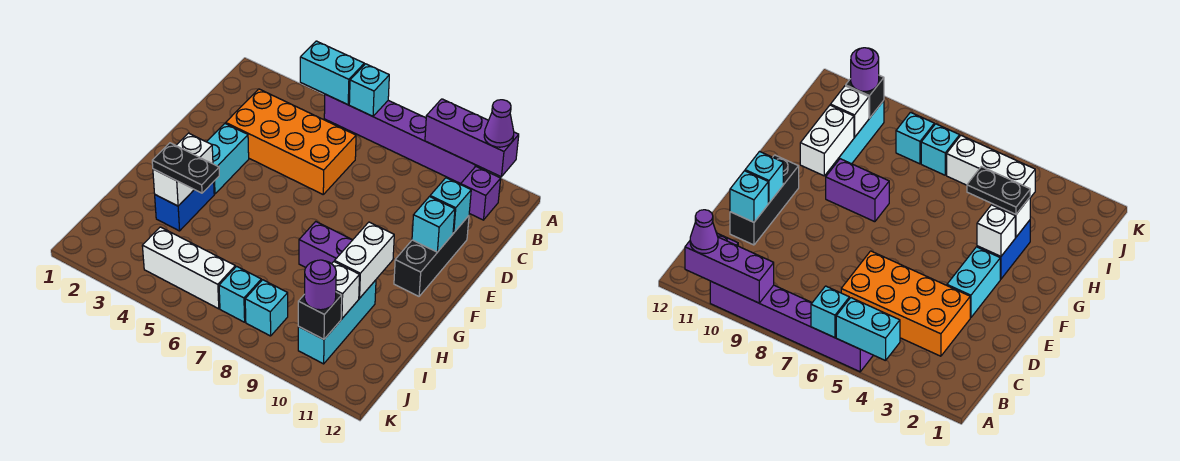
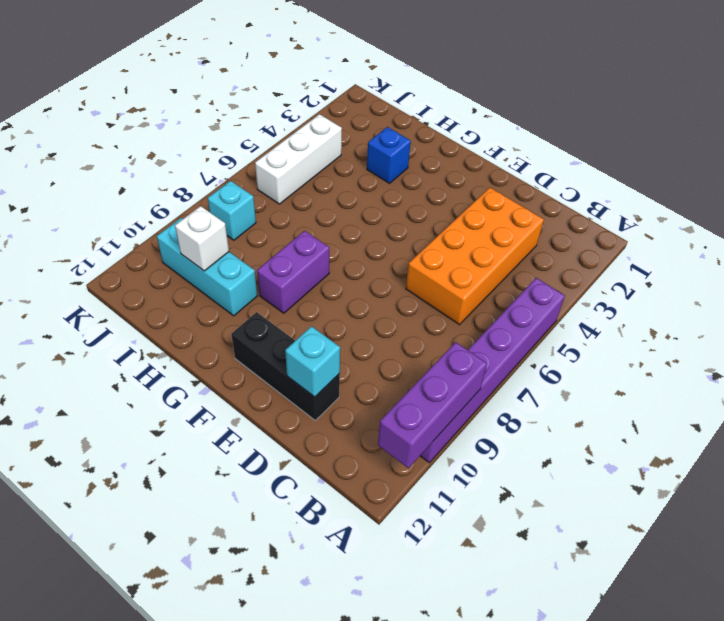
blue brick H3 level 1 -> blue brick G3:H3 level 1
none -> purple brick B11 level 1
none -> cyan brick E3:F3 level 1
none -> cyan brick J7 level 1

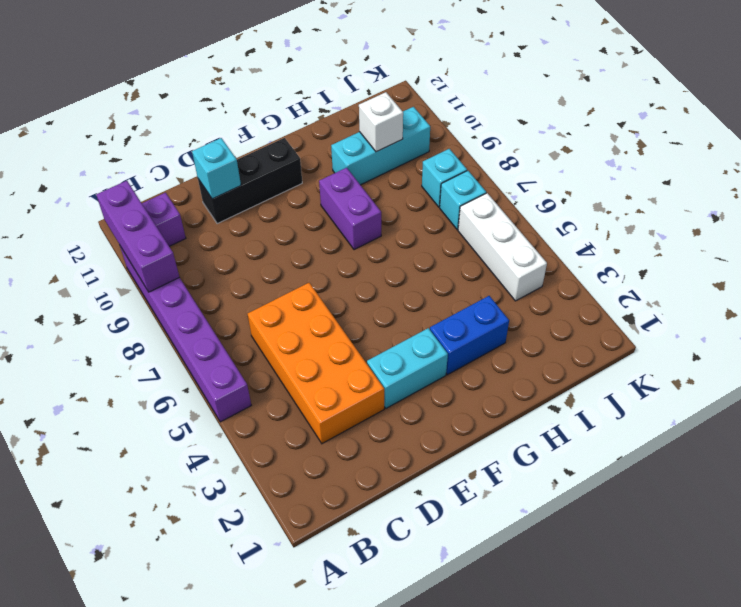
none -> cyan brick A4:A5 level 2
none -> cyan brick A6 level 2
none -> cyan brick E11 level 2

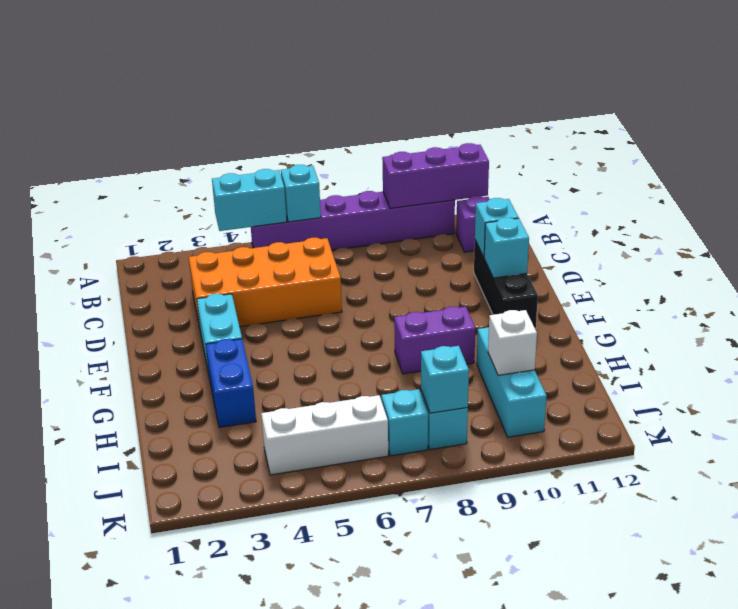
cyan brick J8 level 2 -> none
none -> white brick G3 level 2
none -> white brick G10:H10 level 2
none -> white brick H3 level 2

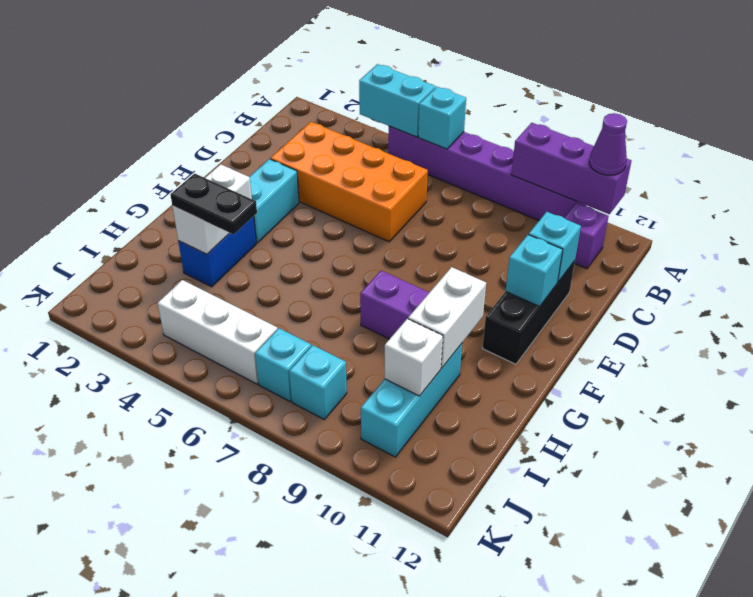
none -> black brick J10 level 2
none -> purple round brick J10 level 3

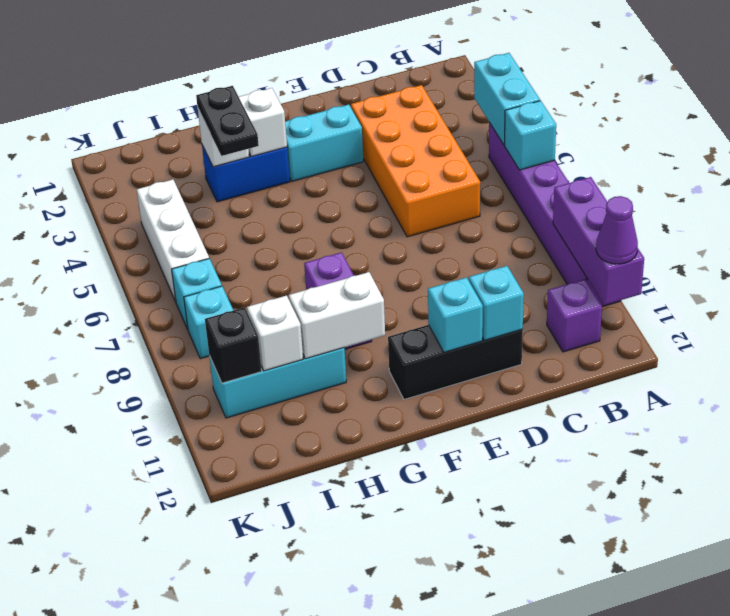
none -> purple round brick J10 level 3

